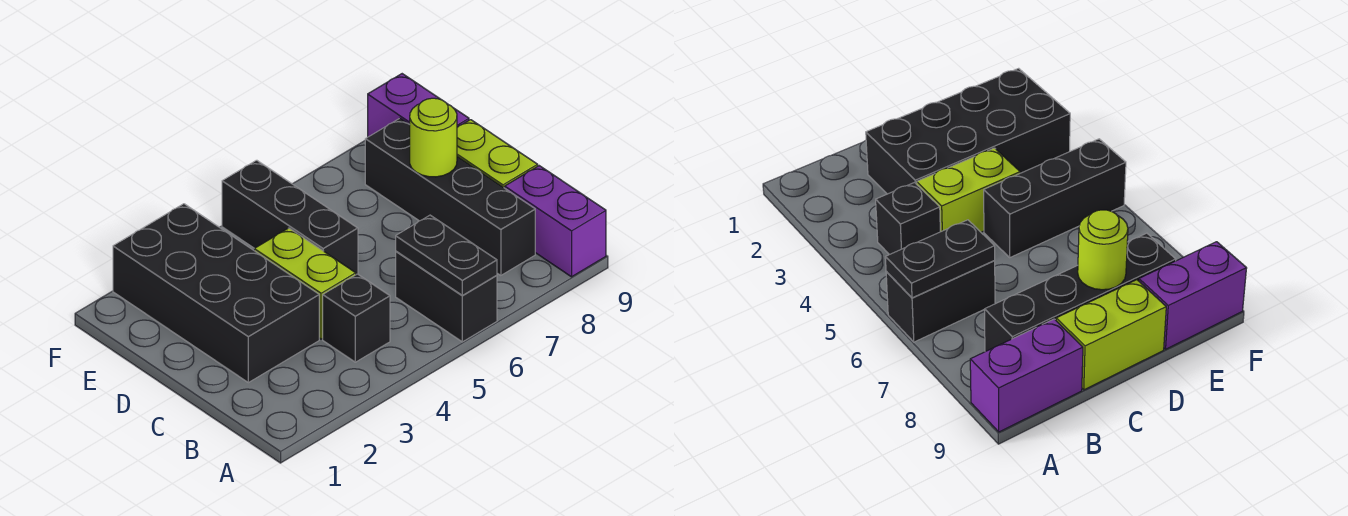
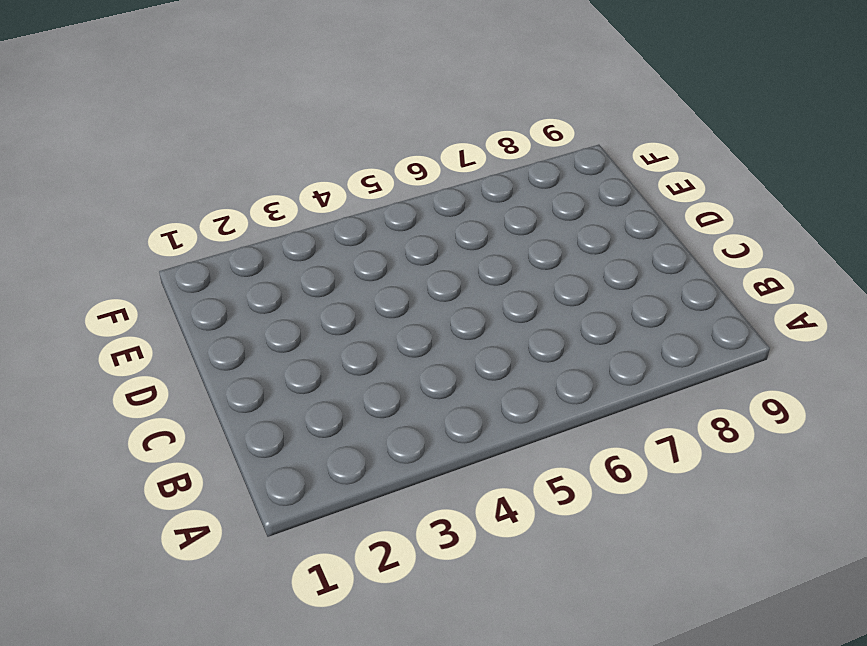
none -> black brick A6:B6 level 1
none -> purple brick A9:B9 level 1

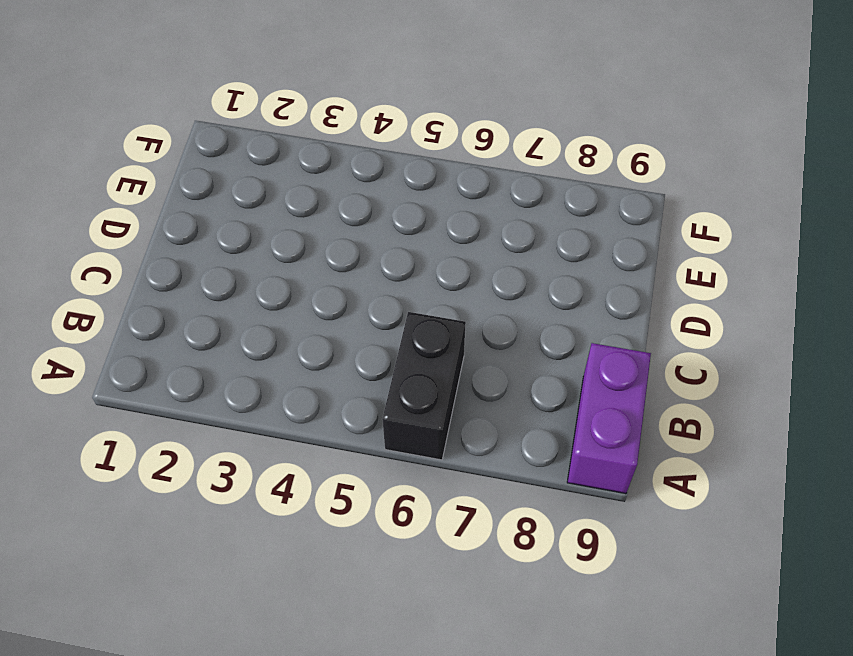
none -> black brick B4 level 1
none -> black brick B8:E8 level 1

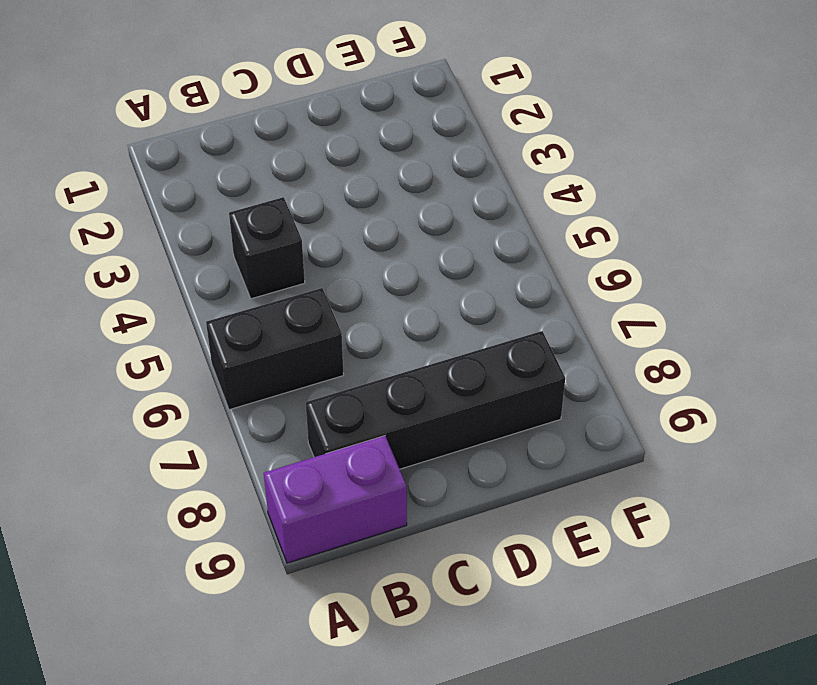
none -> black brick C2:F3 level 1
none -> lime brick C4:D4 level 1

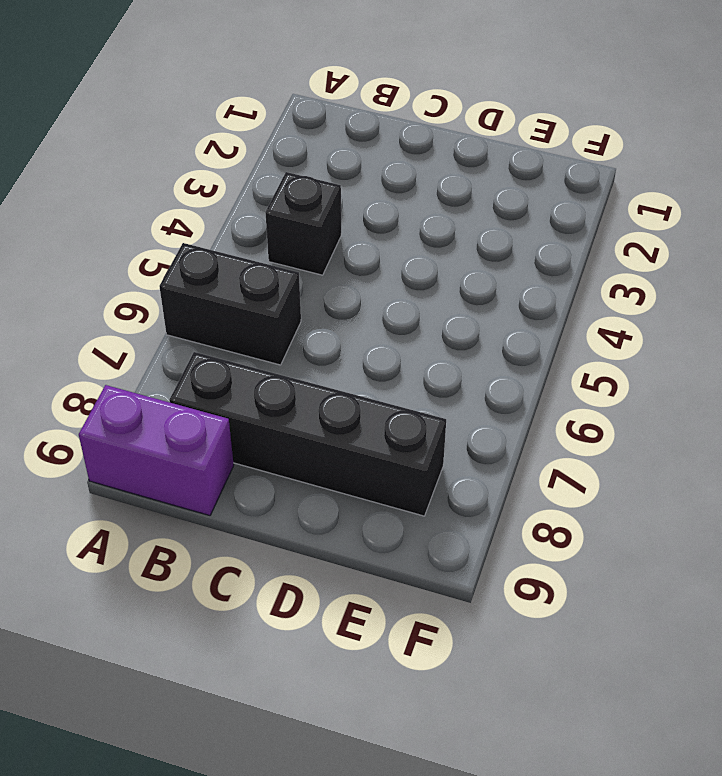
none -> black brick C2:F3 level 1
none -> lime brick C4:D4 level 1

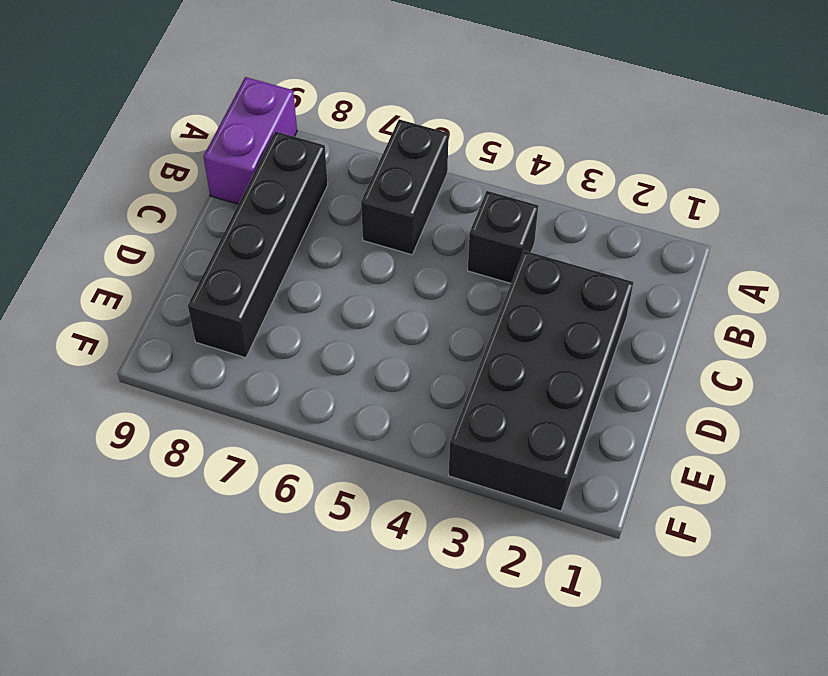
none -> lime brick C4:D4 level 1
none -> lime brick C9:D9 level 1

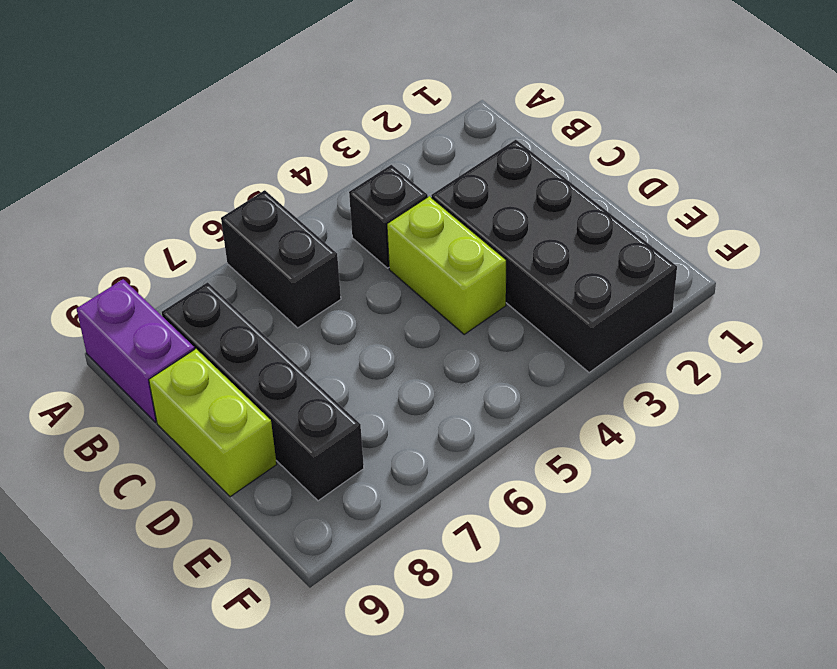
none -> black brick D5:F5 level 1
none -> purple brick E9:F9 level 1

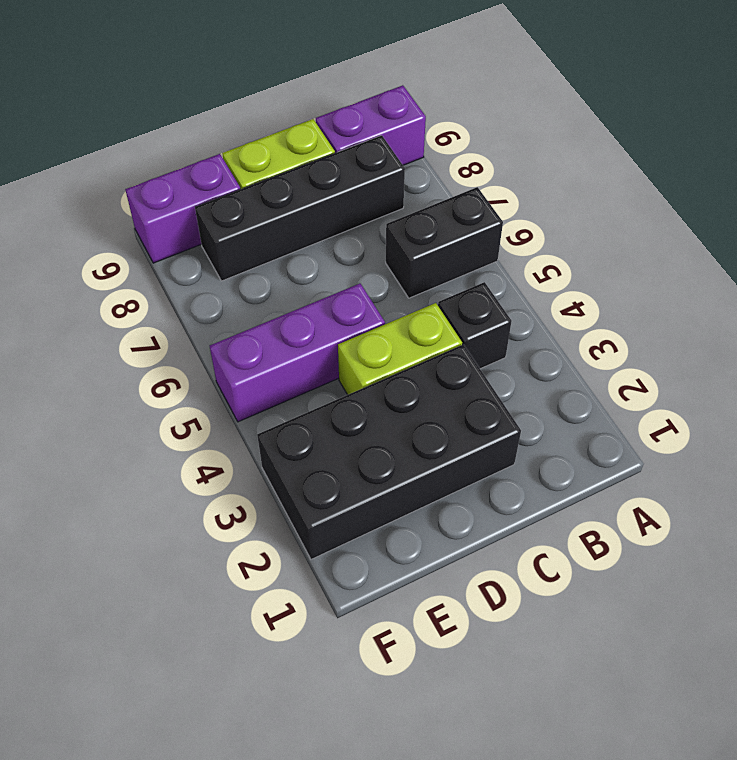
purple brick D5:F5 level 1 -> black brick D5:F5 level 1
none -> black plate A6:B6 level 2
none -> lime round brick D8 level 2

